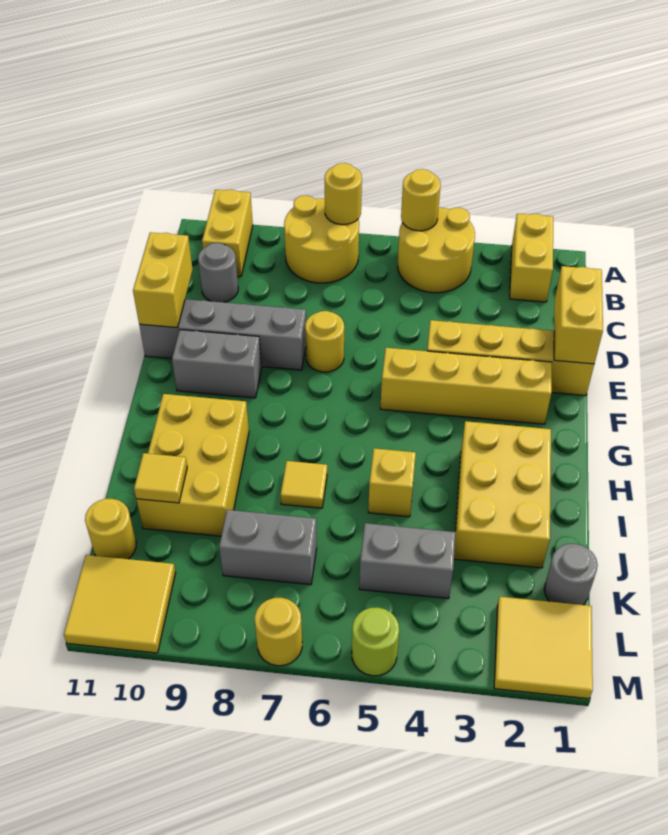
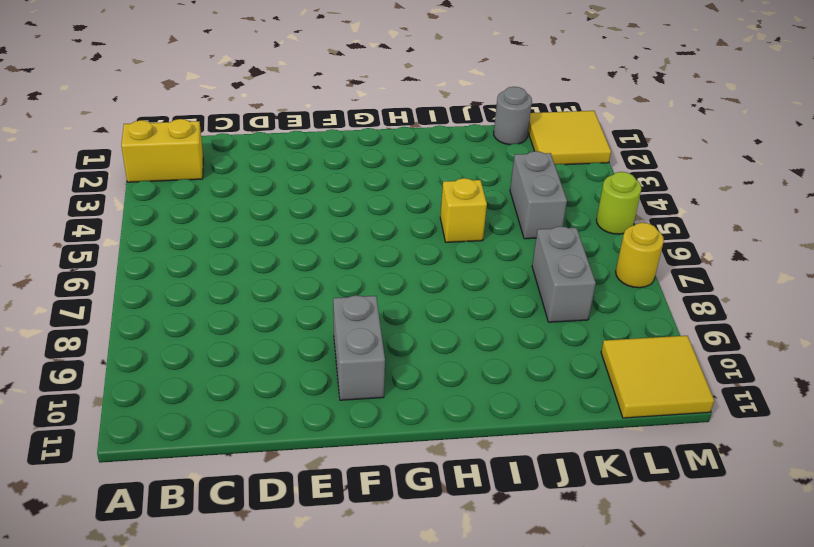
none -> yellow round brick A4:B5 level 1
none -> yellow round brick A7:B8 level 1
none -> yellow brick A10:B10 level 1

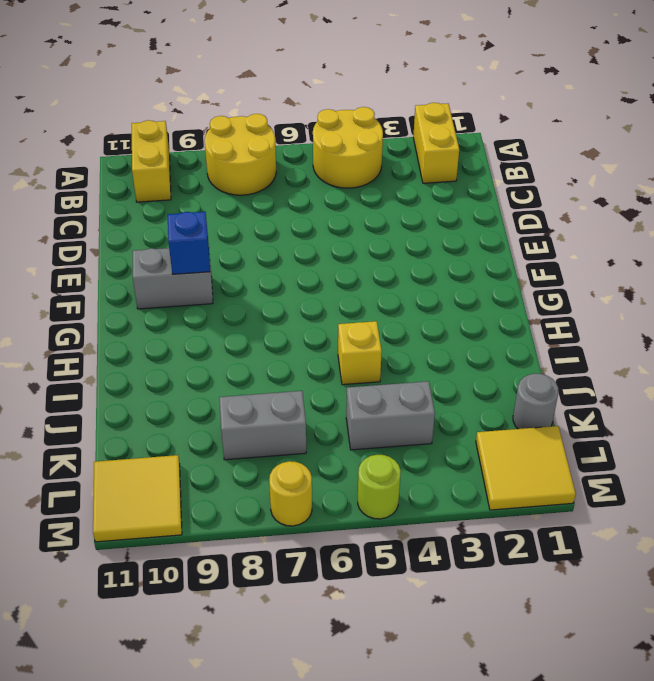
blue brick F9 level 2 -> none
none -> grey round brick C10 level 1
none -> yellow brick E1:E4 level 1
none -> yellow round brick E7 level 1

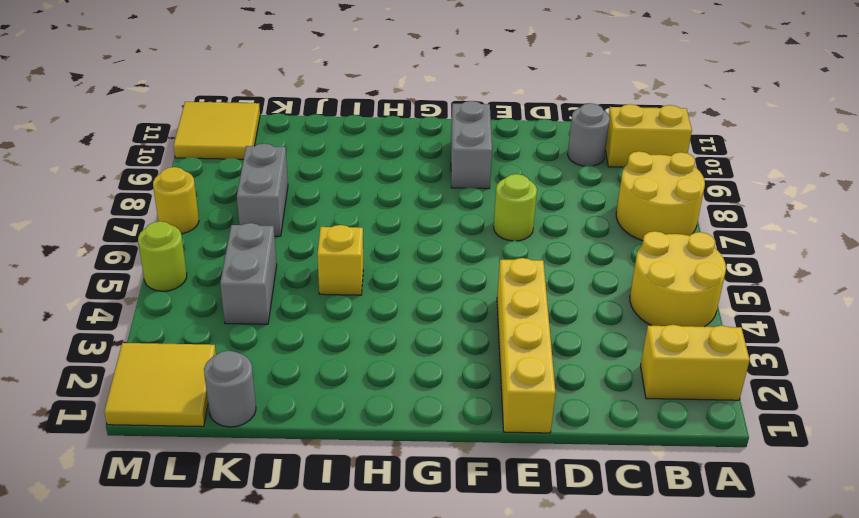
lime round brick E7 level 1 -> yellow round brick E7 level 1
none -> grey brick E8:E11 level 1
none -> yellow brick F2:F5 level 1
none -> yellow brick H2:J3 level 1

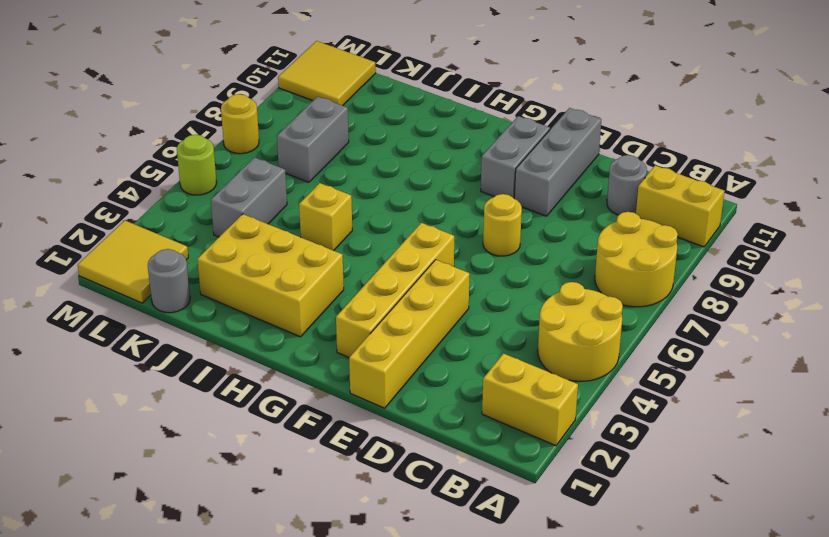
grey brick E9:E11 level 1 -> grey brick E8:E11 level 1
none -> yellow brick H9:J10 level 1
none -> yellow tile I7 level 1
none -> yellow round brick K11 level 1

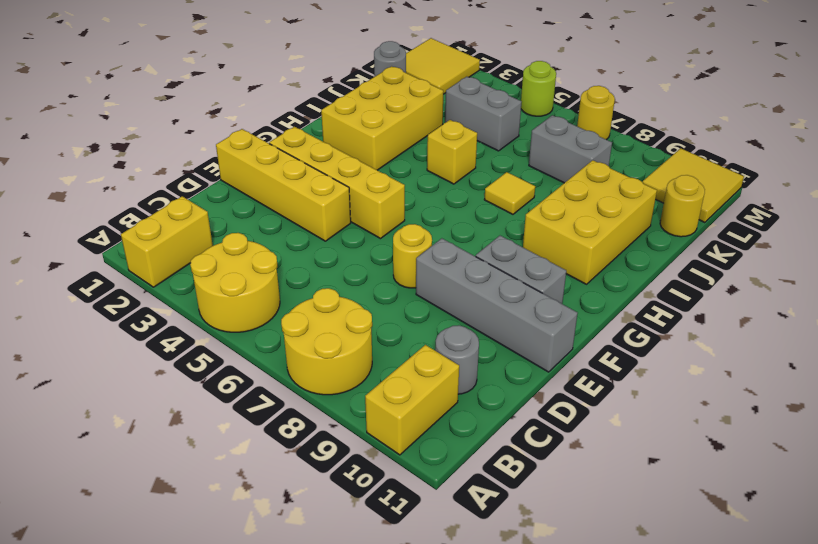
none -> yellow round brick A5 level 2
none -> yellow round brick A7 level 2
none -> yellow brick D1:E1 level 2

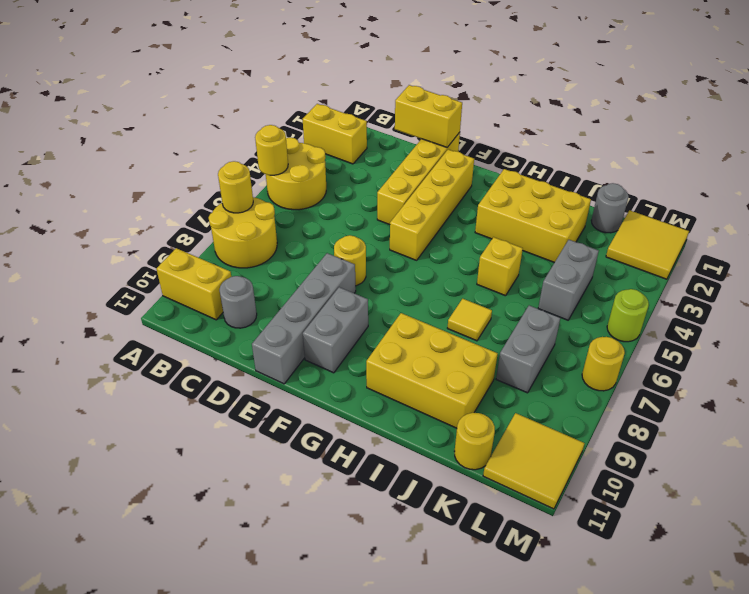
none -> yellow brick D11:E11 level 2
none -> yellow tile J10 level 2

